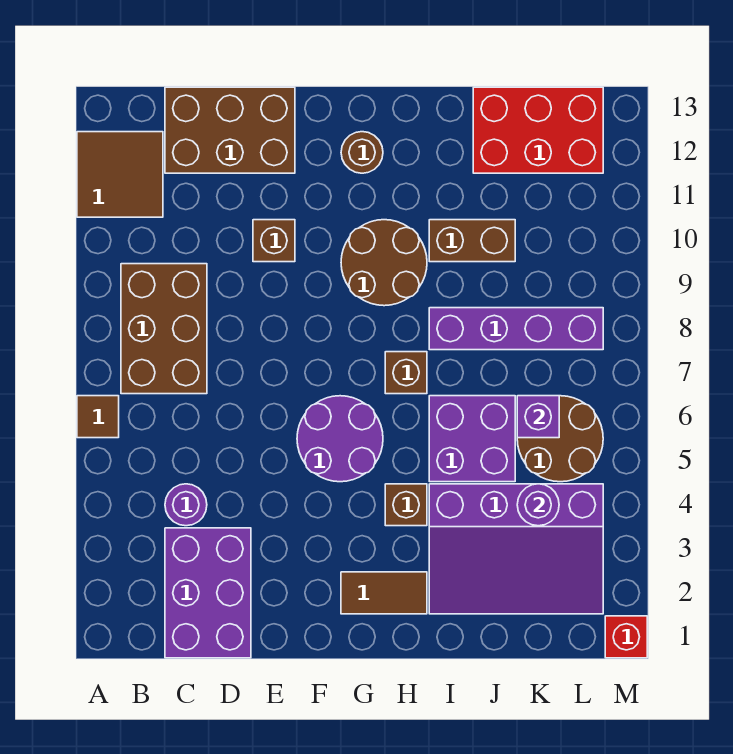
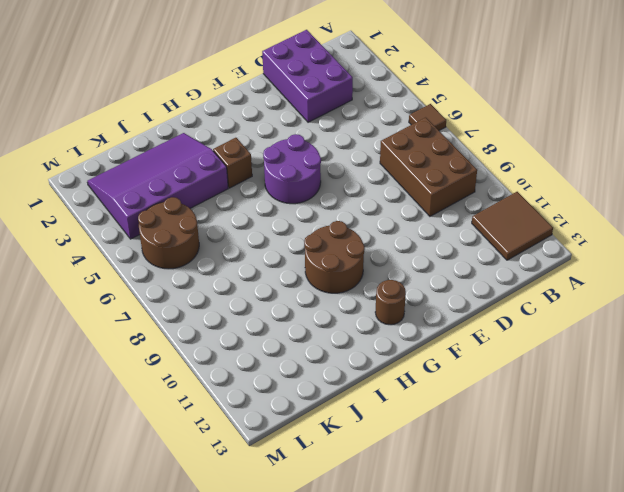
none -> purple round brick C4 level 1
none -> brown brick C12:E13 level 1
none -> brown brick E10 level 1

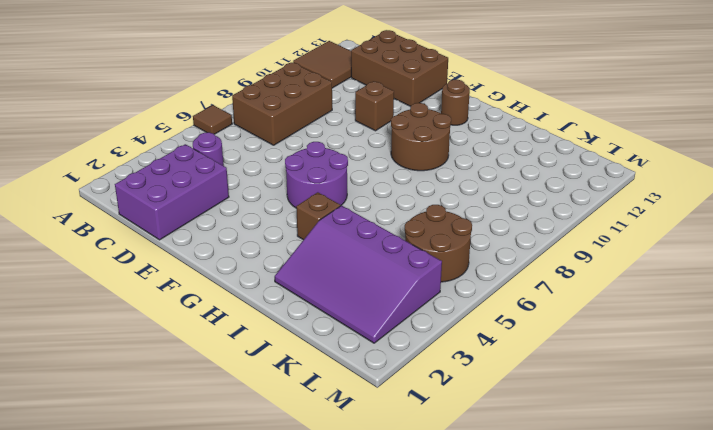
none -> brown tile G2:H2 level 1
none -> brown brick H7 level 1
none -> purple brick I5:J6 level 1

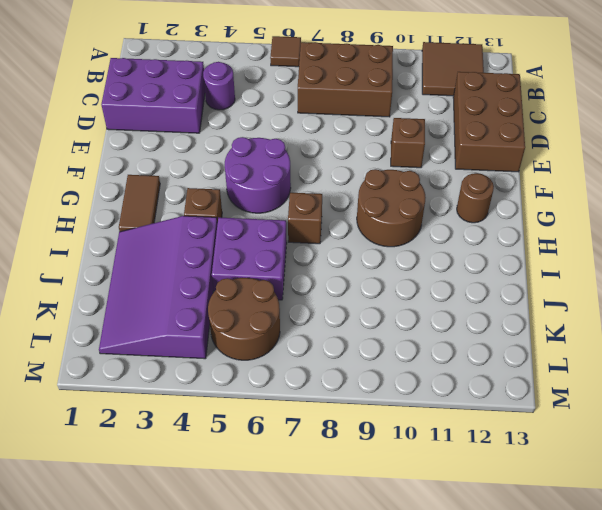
none -> purple brick I8:L8 level 1
none -> brown brick I10:J10 level 1
none -> red brick J12:L13 level 1

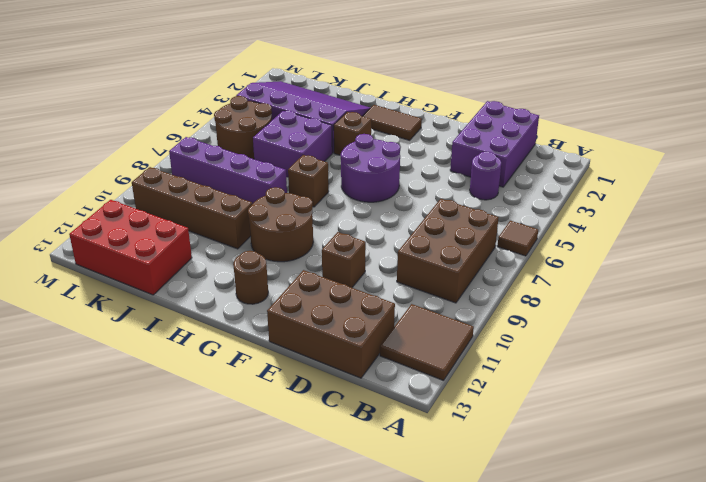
brown brick I10:L10 level 1 -> brown brick I10:J10 level 1
none -> red brick M1 level 1
none -> purple round brick K4 level 2
none -> purple brick K6 level 2

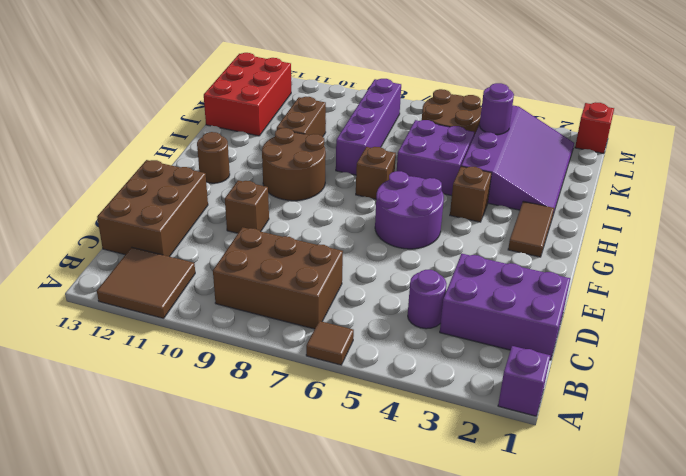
purple brick A1 level 1 -> purple brick K6 level 2

